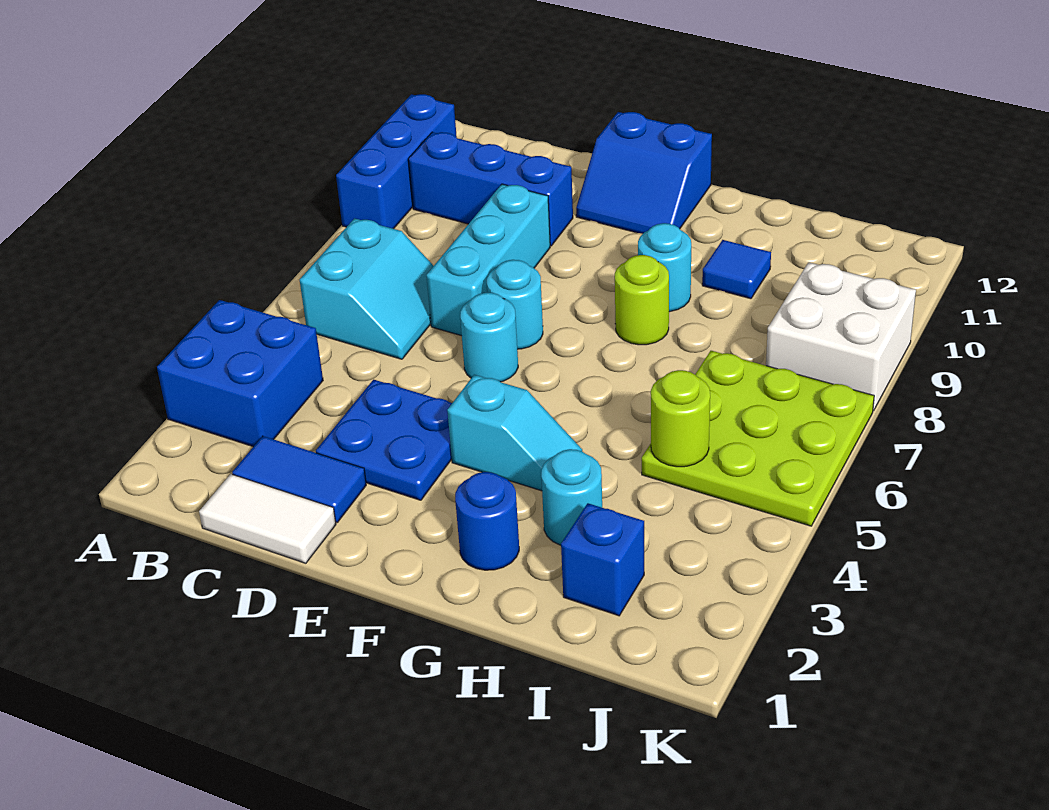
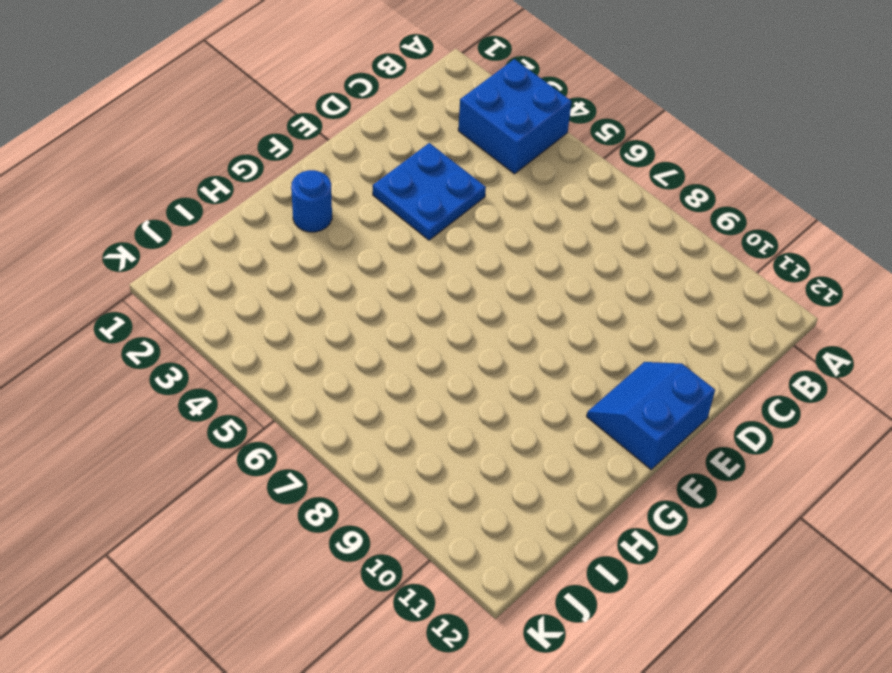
none -> blue brick A9:A11 level 1
none -> cyan slope B6:C7 level 1 top B
none -> blue brick B10:D10 level 1

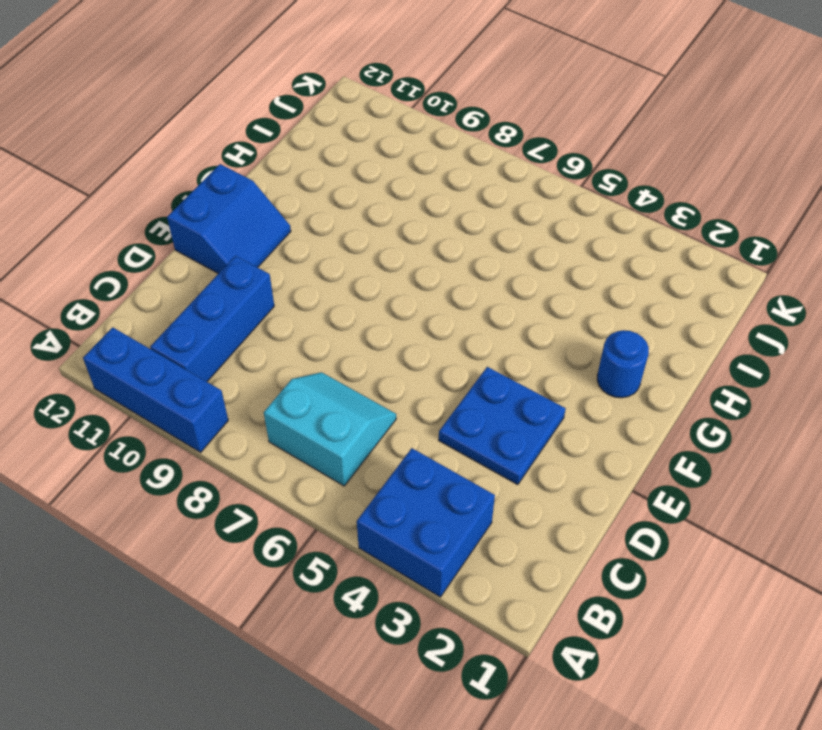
none -> white tile C1:D1 level 1
none -> blue tile C2:D2 level 1
none -> cyan brick D7:D9 level 1

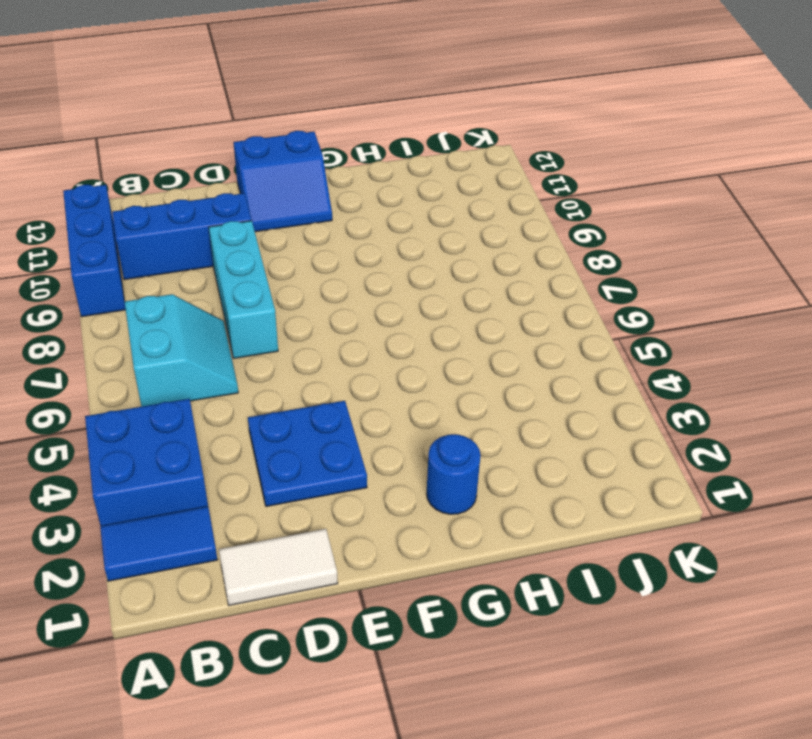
blue tile A2:B2 level 1 -> blue tile C2:D2 level 1
none -> cyan round brick E6 level 1
none -> cyan round brick E7 level 1
none -> cyan slope F4:G4 level 1 top F

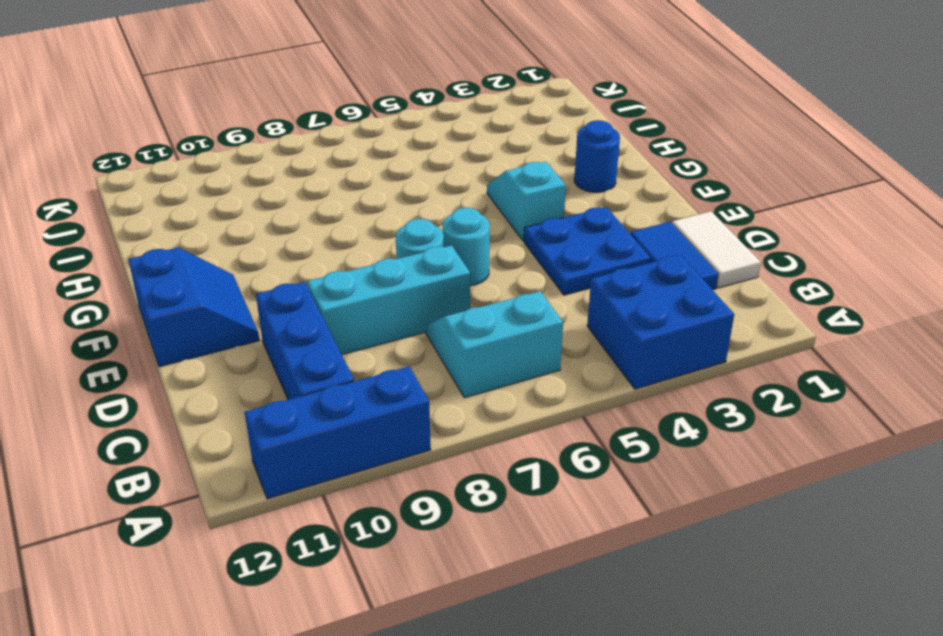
none -> lime round brick G8 level 1
none -> cyan round brick G9 level 1
none -> cyan round brick H3 level 1

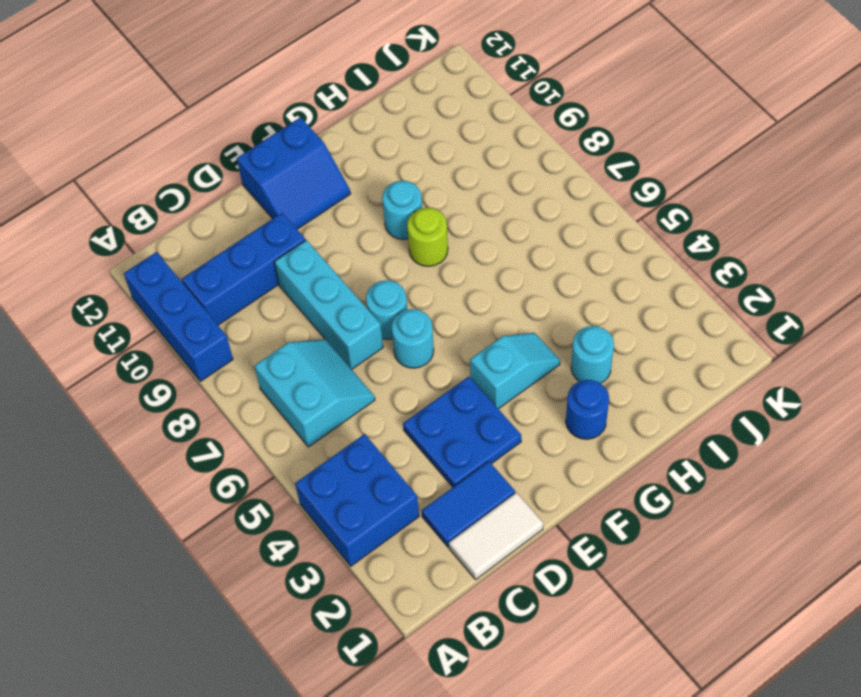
none -> blue tile H10 level 1
none -> blue brick I2 level 1
none -> lime plate I5:K7 level 1

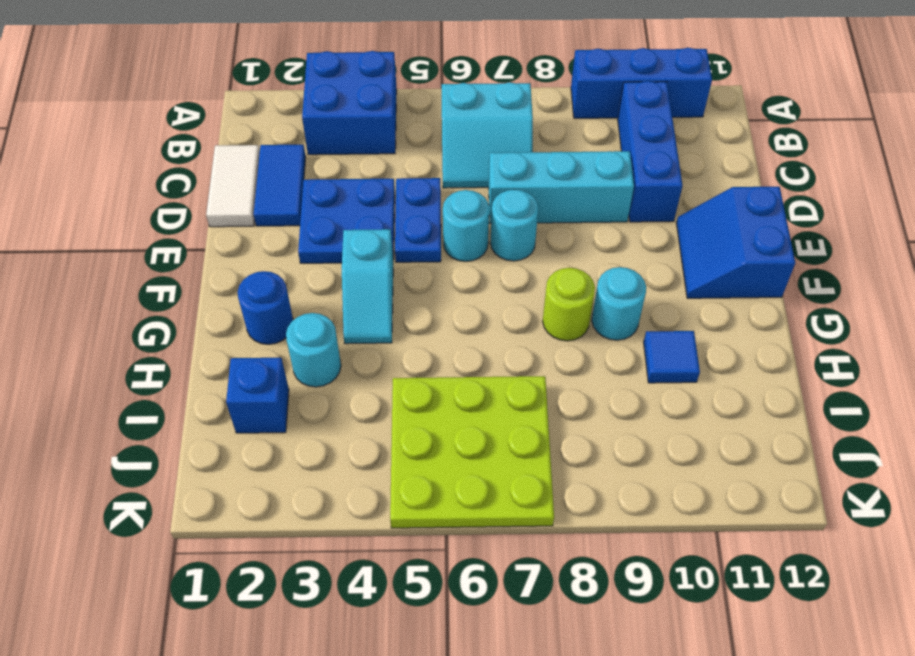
blue plate D5:E5 level 1 -> none
none -> white brick J8:K9 level 1
none -> lime round brick I5 level 2

